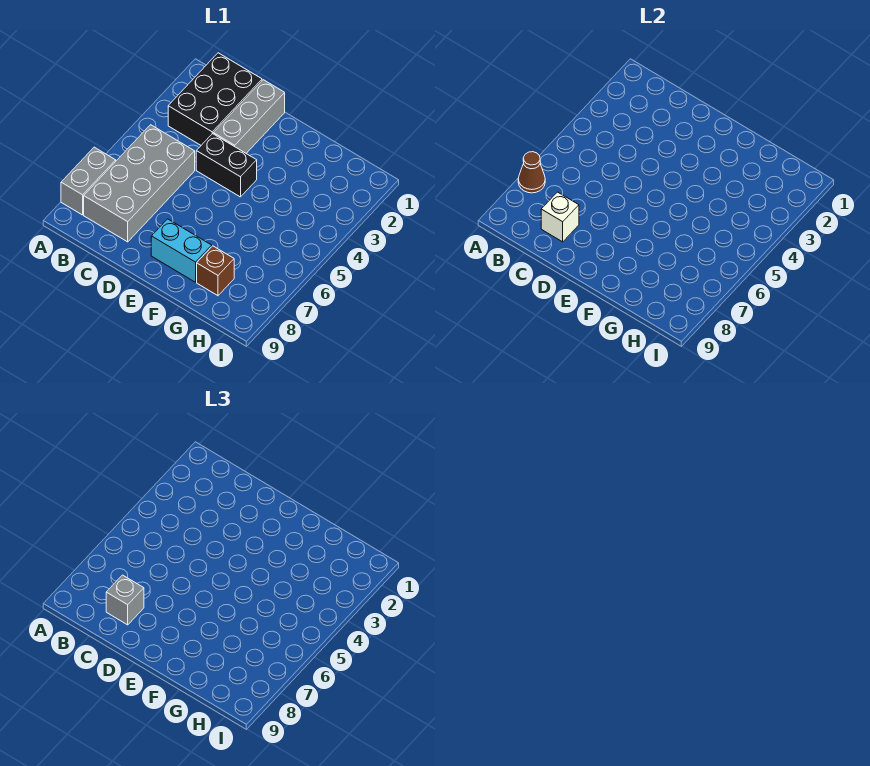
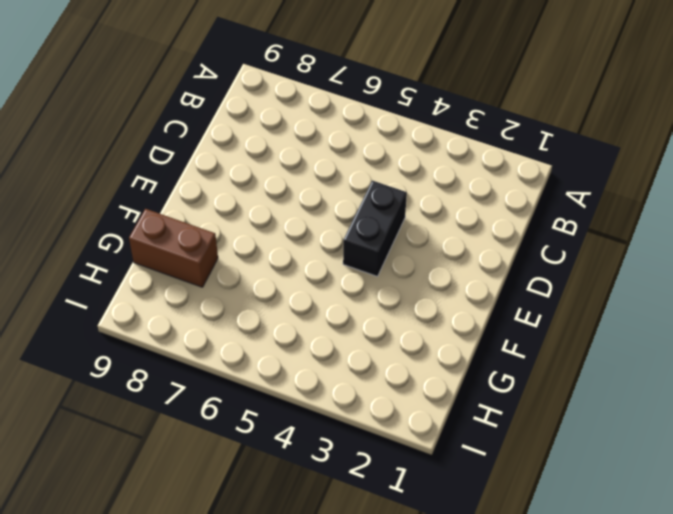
brown brick G8:G9 level 1 -> brown brick G8 level 1
none -> grey brick A7:A8 level 1
none -> black brick B1:C3 level 1

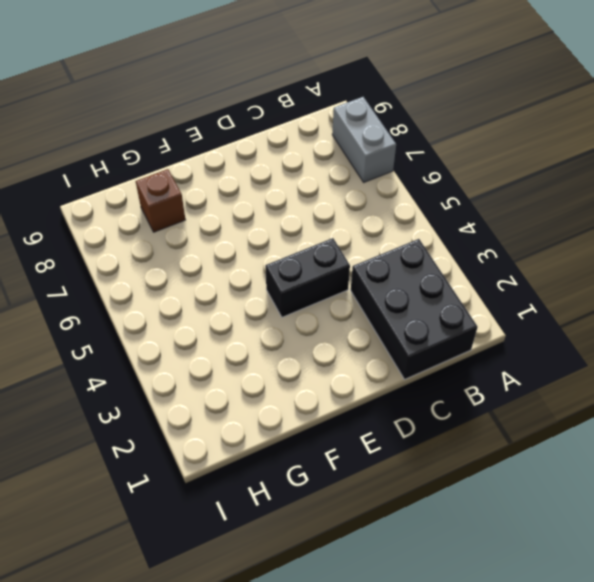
none -> grey brick B5:C8 level 1
none -> grey brick D1:D3 level 1

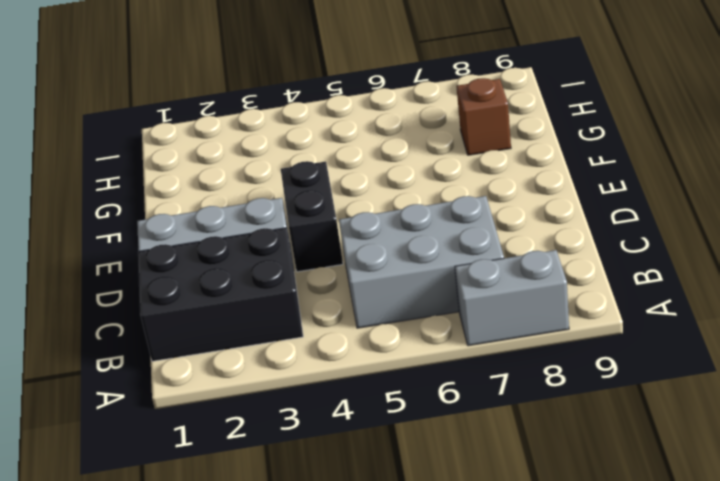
grey brick B5:C7 level 1 -> grey brick B5:C8 level 1
none -> cyan brick E8:F8 level 1
none -> brown cone A7 level 2

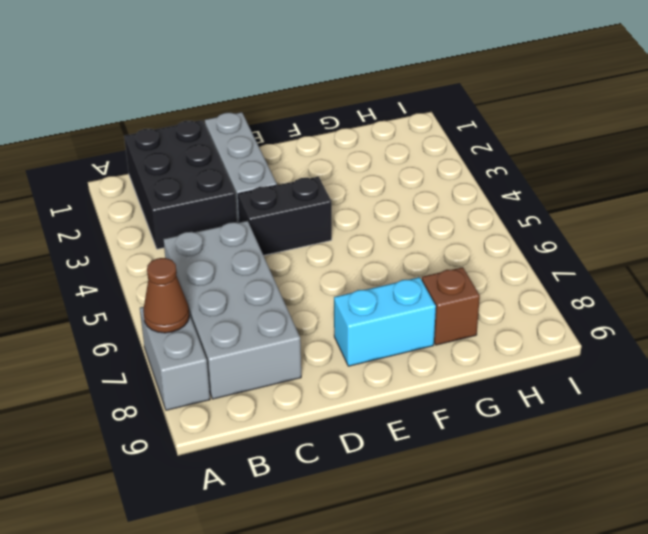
none -> white brick C8 level 2
none -> grey brick C8 level 3

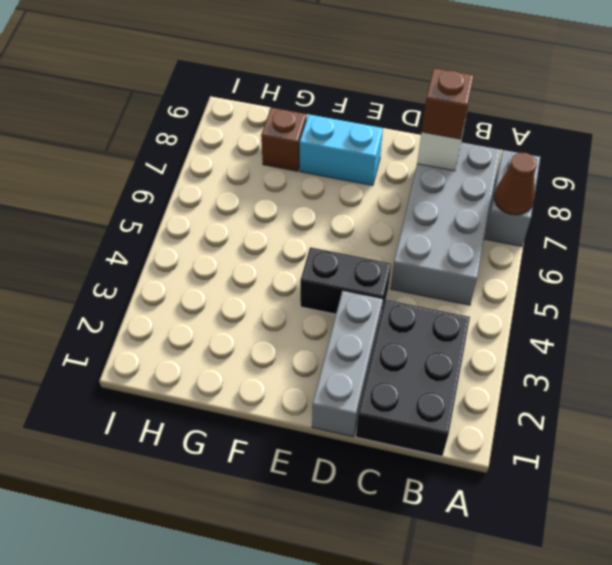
brown brick C8 level 3 -> grey brick C8 level 3

